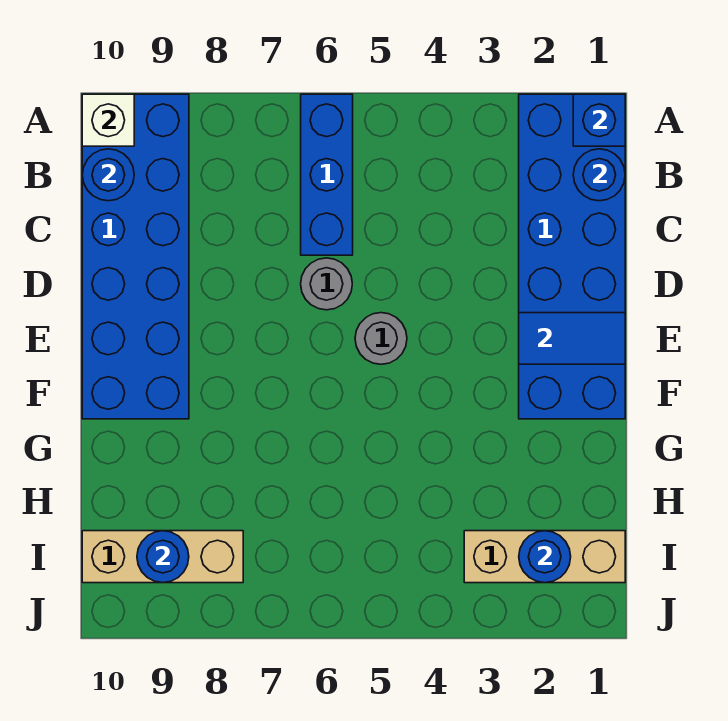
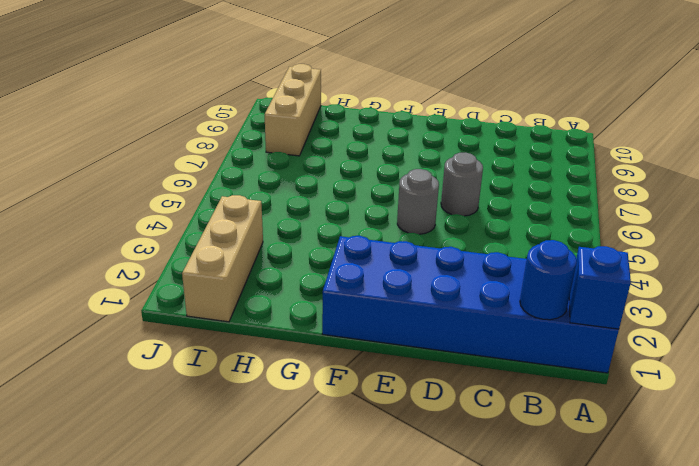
none -> blue brick A6:C6 level 1
none -> blue brick A9:F10 level 1
none -> white brick A10 level 2

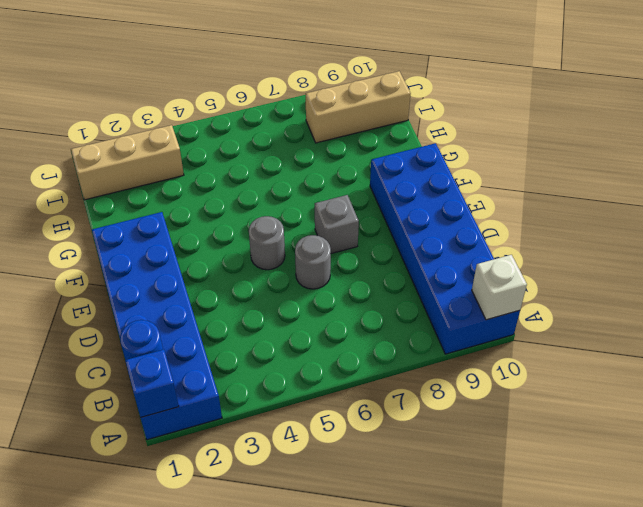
grey brick E7 level 1 -> none
none -> blue brick A6:C6 level 1
none -> blue round brick B10 level 2
none -> blue tile E1:E2 level 2

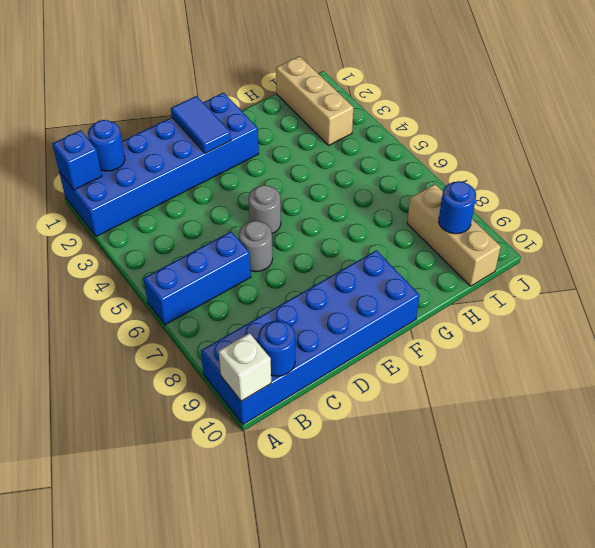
none -> blue round brick I2 level 2

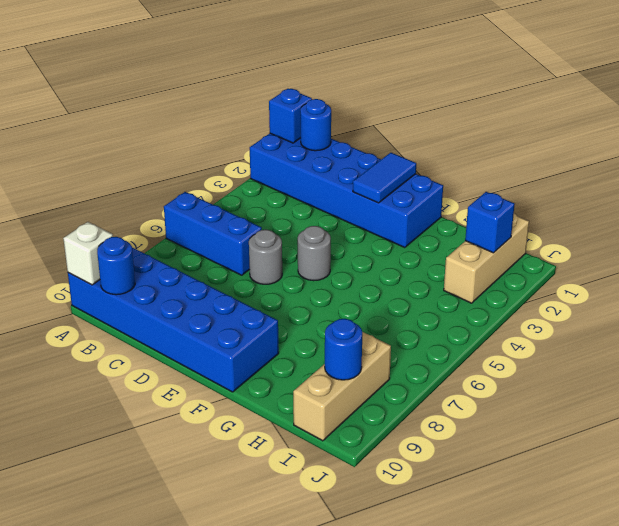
blue brick I2 level 2 -> blue round brick I2 level 2

